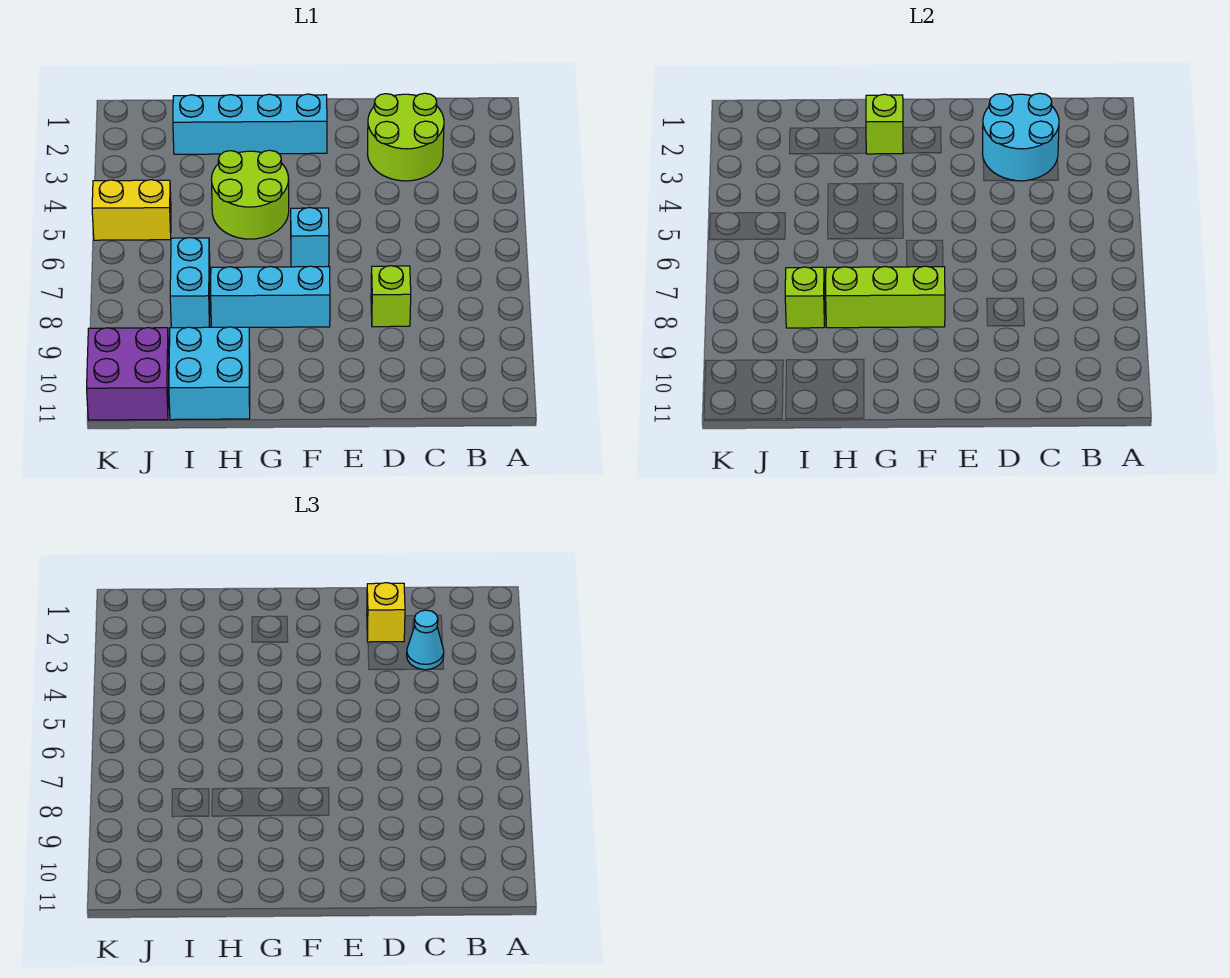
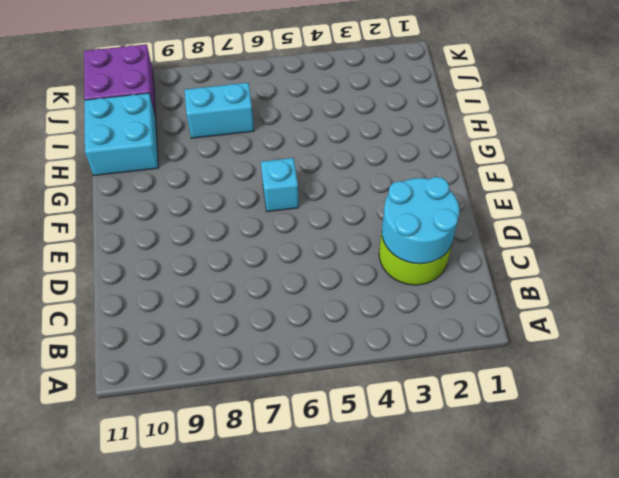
none -> lime brick D8 level 1
none -> cyan brick F2:I2 level 1
none -> cyan brick F8:H8 level 1

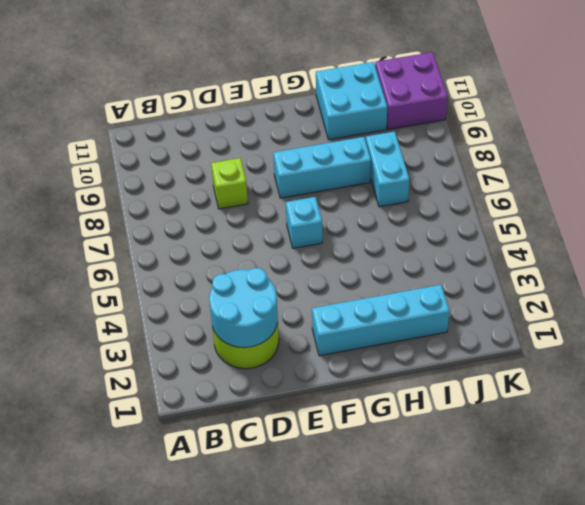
none -> lime round brick G4:H5 level 1
none -> yellow brick J5:K5 level 1
none -> lime brick F8:H8 level 2

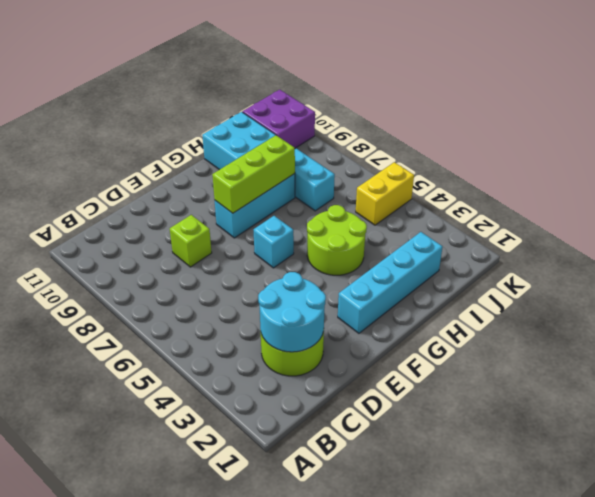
none -> lime brick G2 level 2
none -> lime brick I8 level 2
none -> cyan cone C3 level 3

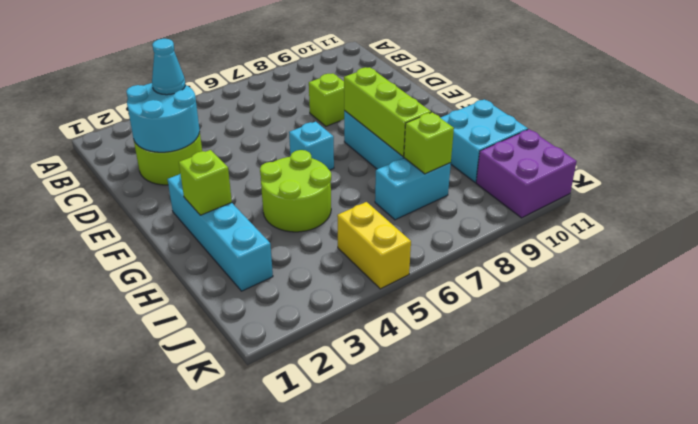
none -> yellow brick D2 level 3

